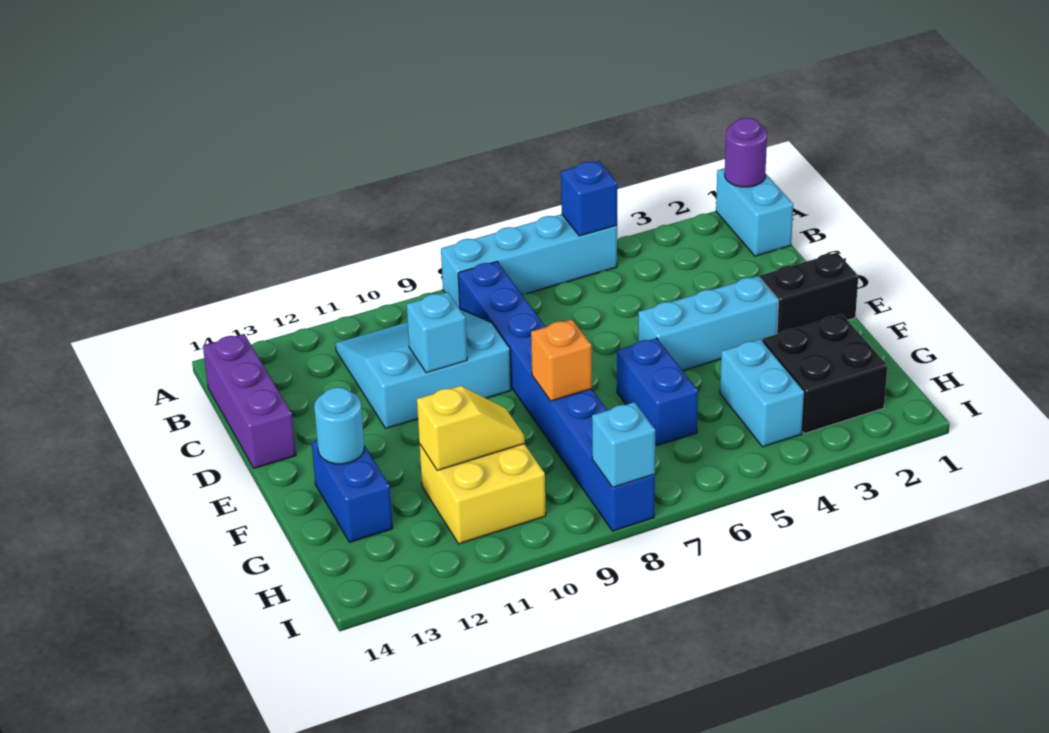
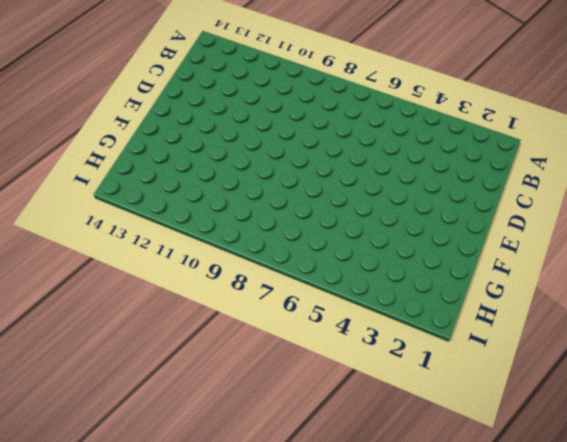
none -> cyan brick A1:B1 level 1
none -> cyan brick A5:A8 level 1
none -> blue brick B8:I8 level 1

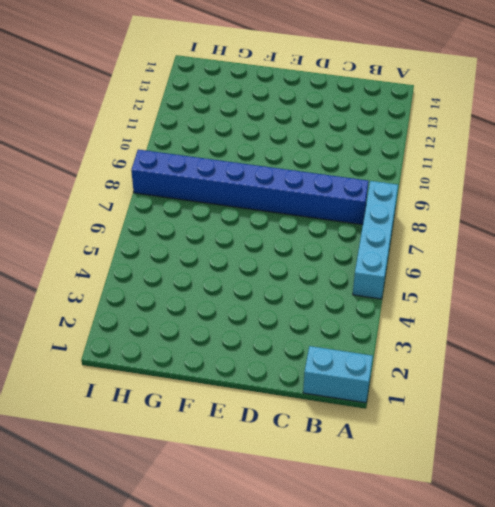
none -> cyan slope B9:D11 level 1 top D
none -> purple brick B14:D14 level 1
none -> black brick E1:E2 level 1

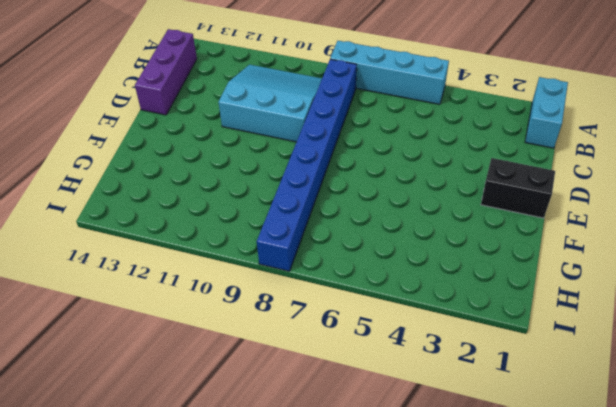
none -> cyan brick E3:E5 level 1
none -> blue brick F6:G6 level 1
none -> blue brick F13:G13 level 1

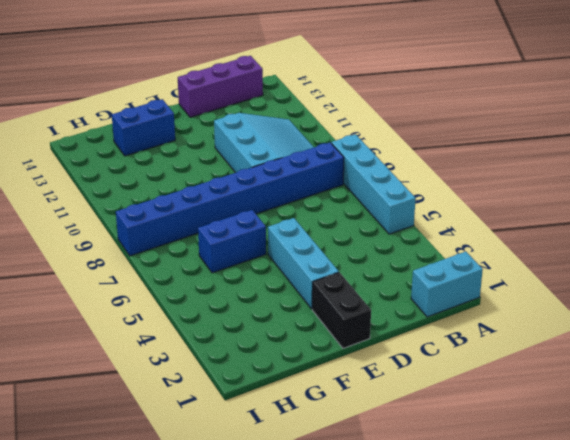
none -> black brick G2:H3 level 1
none -> cyan brick G4:H4 level 1
none -> yellow brick G10:H11 level 1

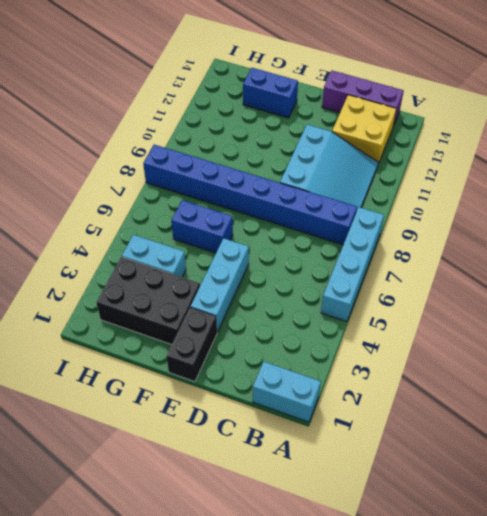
yellow brick B12:C13 level 1 -> yellow brick G10:H11 level 1
black brick F2:H3 level 1 -> black brick G2:H3 level 1
none -> purple round brick A1 level 2
none -> blue brick A5 level 2
none -> cyan brick D10 level 2

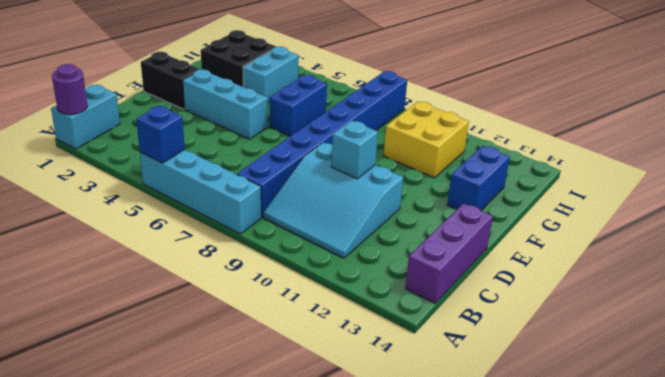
none -> orange brick F8 level 2
none -> cyan round brick F13 level 2
none -> yellow slope G10:G11 level 2 top 11

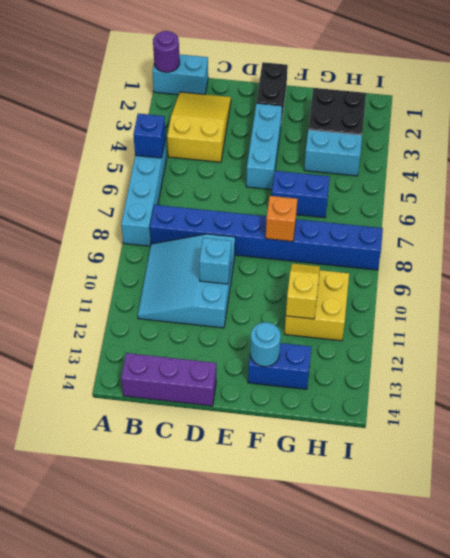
yellow slope B2:C4 level 1 top 4 -> none
none -> cyan brick I8 level 2

